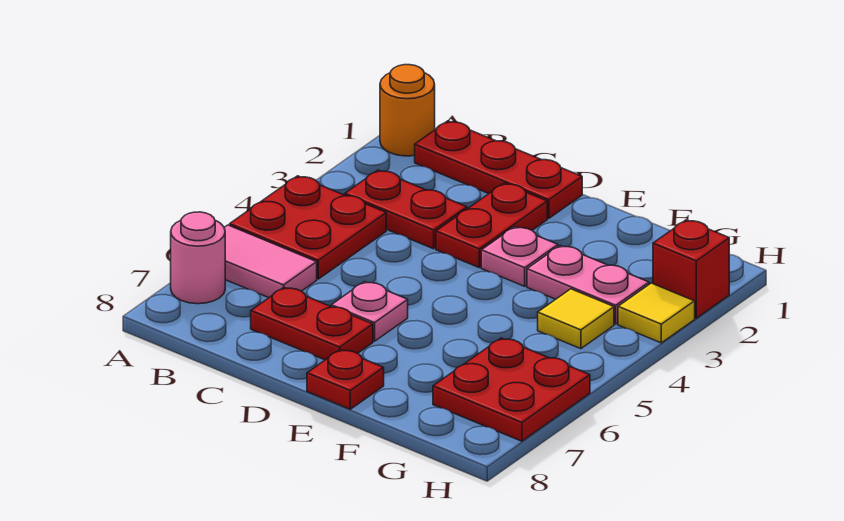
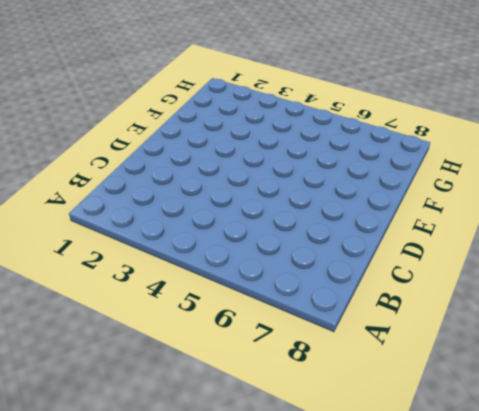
none -> orange round brick A1 level 1
none -> red plate A4:B5 level 1
none -> pink tile A6:B6 level 1

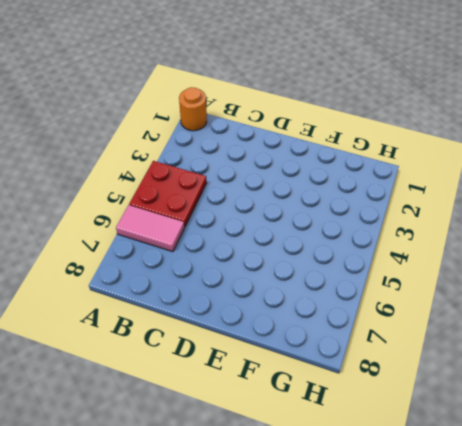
none -> pink round brick A7 level 1
none -> red plate B1:D1 level 1
none -> red plate B3:C3 level 1

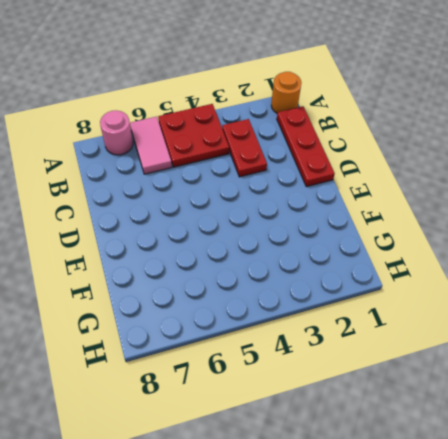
none -> red plate C7:D7 level 1
none -> red plate D2:D3 level 1
none -> pink plate D6 level 1

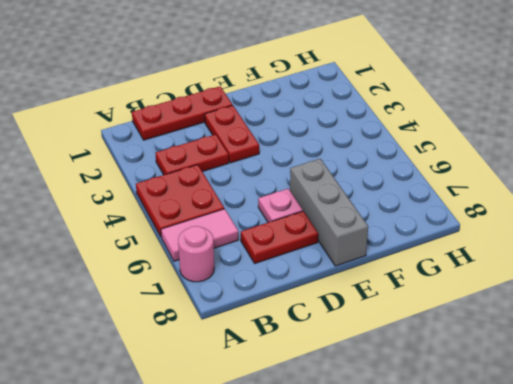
grey brick E6:E8 level 1 -> red plate E8 level 1
none -> orange round brick A1 level 1
none -> pink plate E3 level 1
none -> pink plate F3:G3 level 1

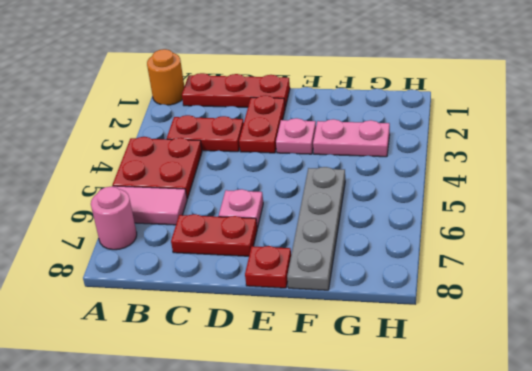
grey plate F5:F8 level 1 -> none
none -> yellow tile G4 level 1
none -> red plate G6:H7 level 1
none -> red brick H2 level 1

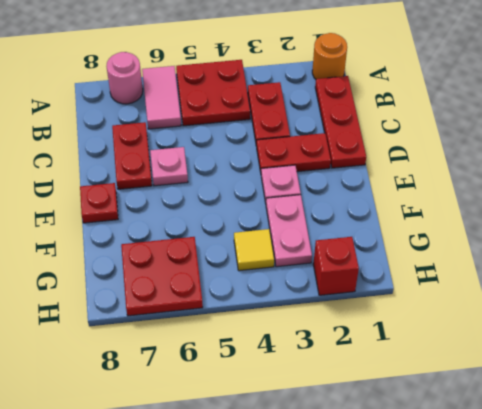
none -> yellow tile H3 level 1

